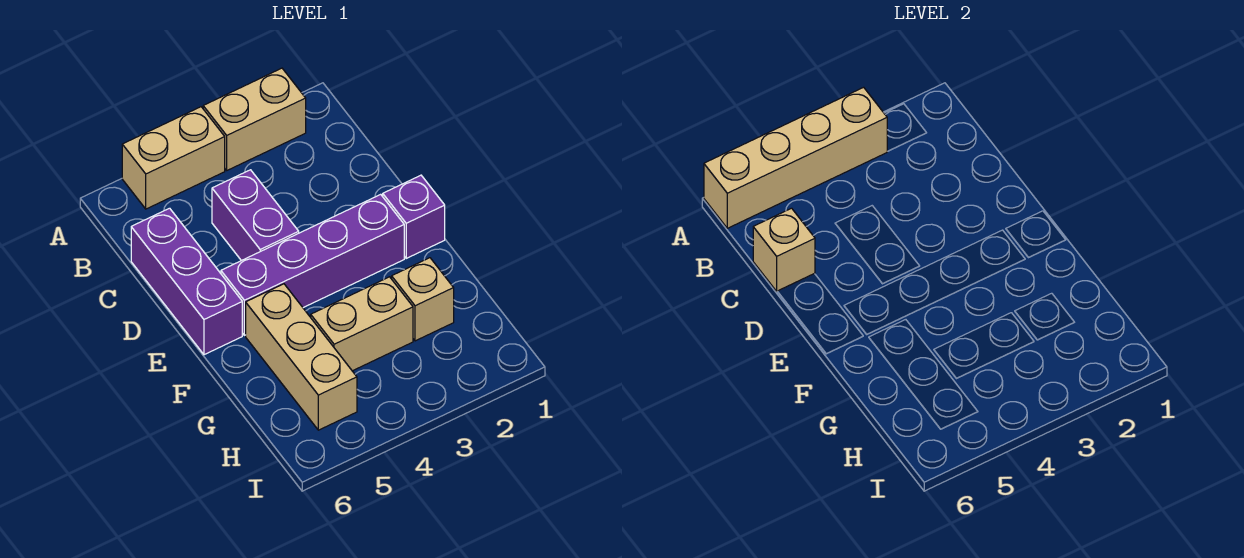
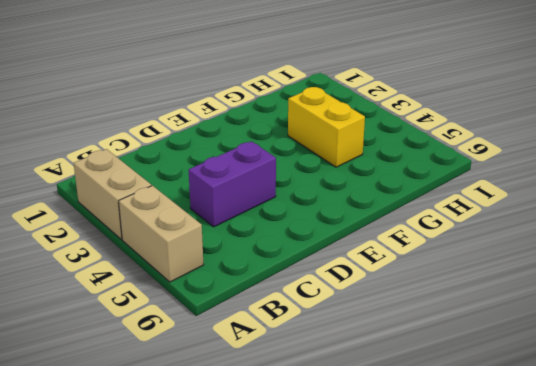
yellow brick G3:G4 level 1 -> tan brick G3:G4 level 1
none -> purple brick C6:E6 level 1
none -> purple brick E1 level 1

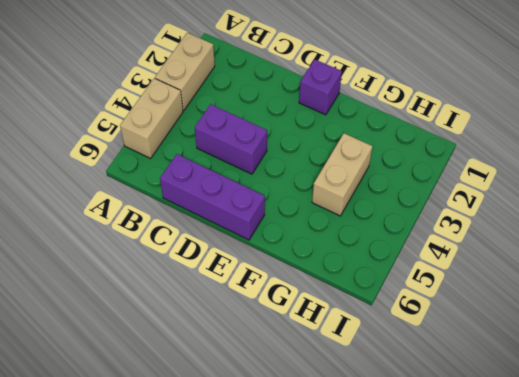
none -> purple brick E2:E5 level 1
none -> tan brick F5:H5 level 1

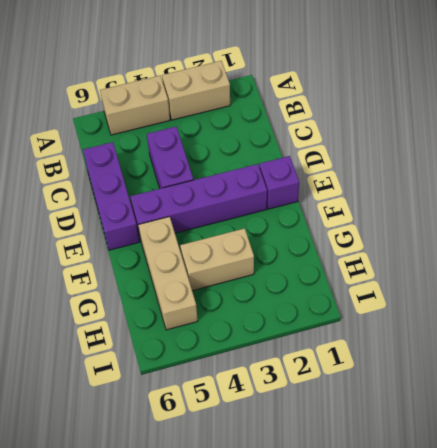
none -> tan brick G2 level 1
none -> tan brick A3:A6 level 2

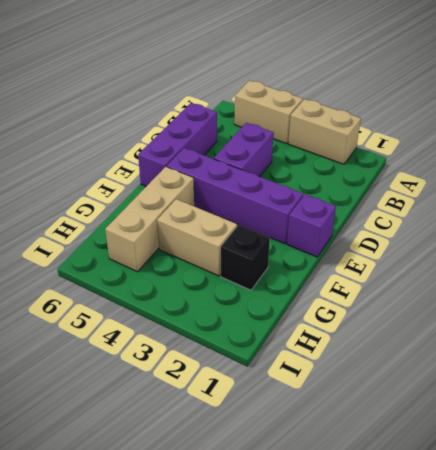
black brick G2 level 1 -> tan brick G2 level 1
none -> tan brick A3:A6 level 2
none -> tan brick C6 level 2

